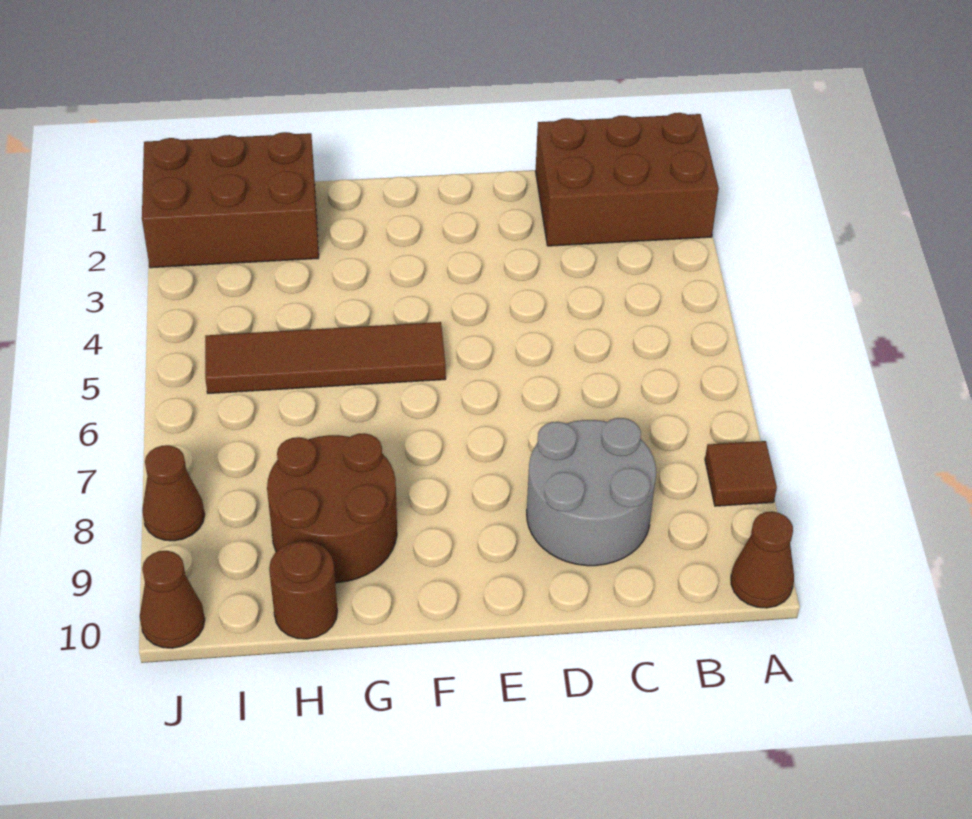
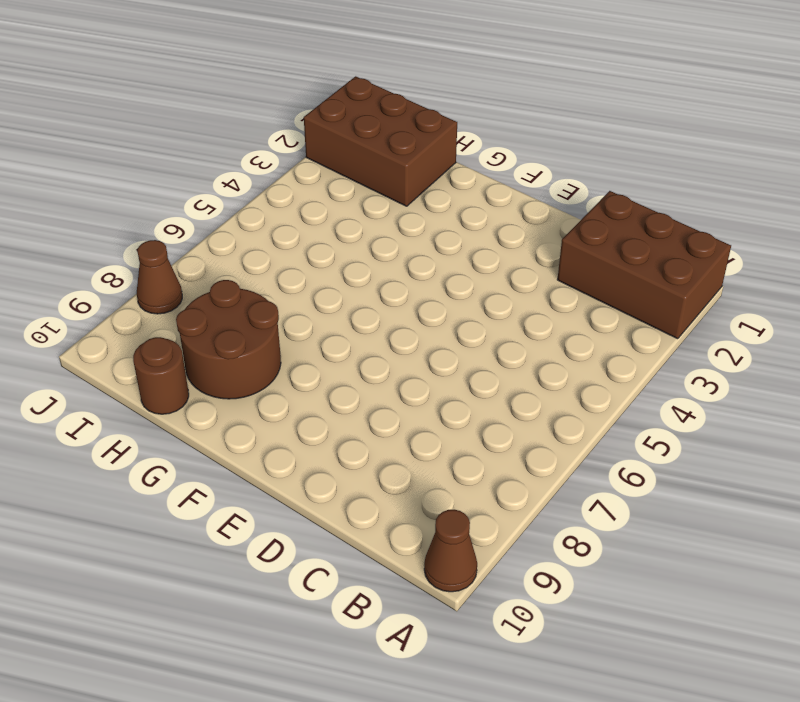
none -> brown tile A8 level 1
none -> grey round brick C8:D9 level 1

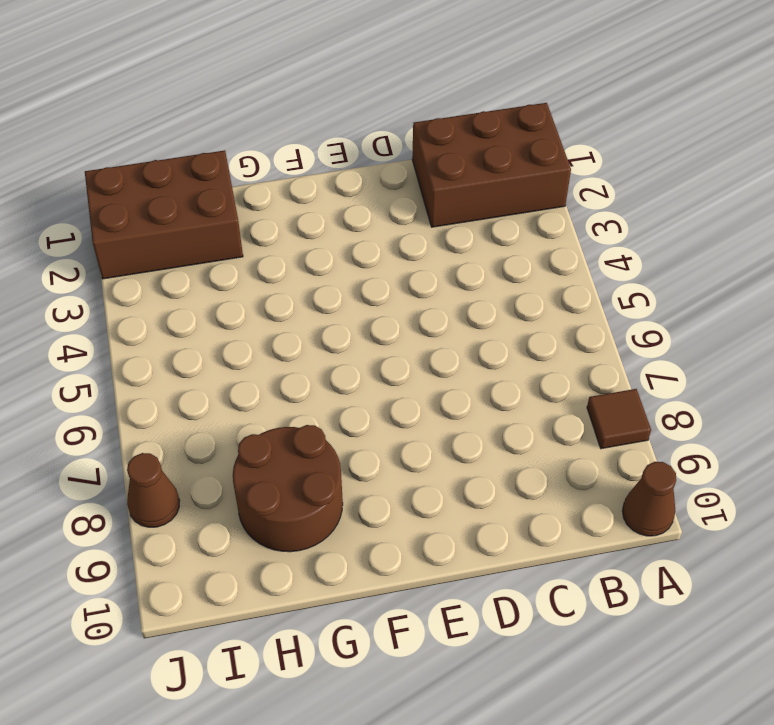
none -> grey round brick C8:D9 level 1
none -> brown tile F5:I5 level 1

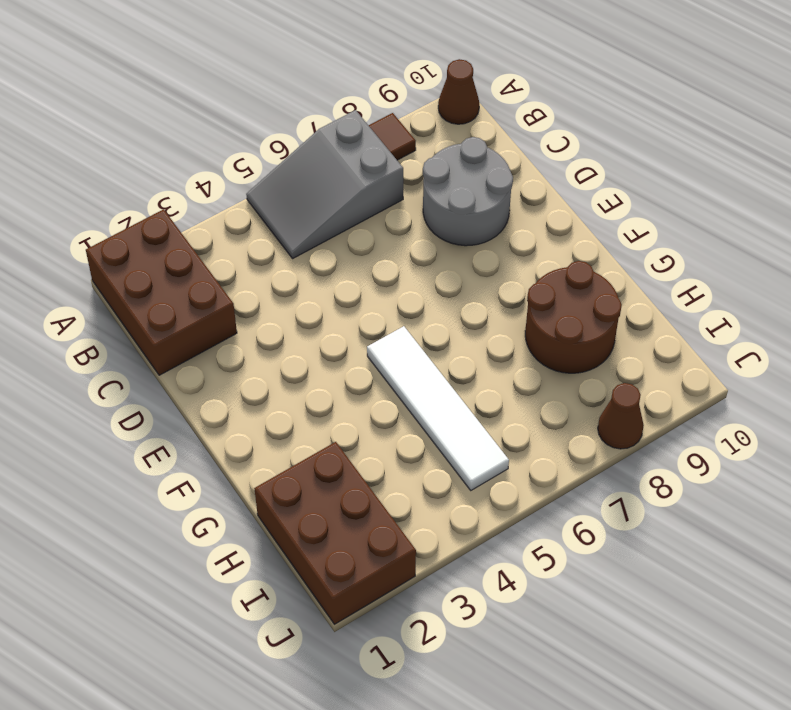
grey slope A5:B7 level 1 top 7 -> none
white tile F5:I5 level 1 -> brown tile F5:I5 level 1
none -> brown round brick H10 level 1
none -> brown cone J10 level 1

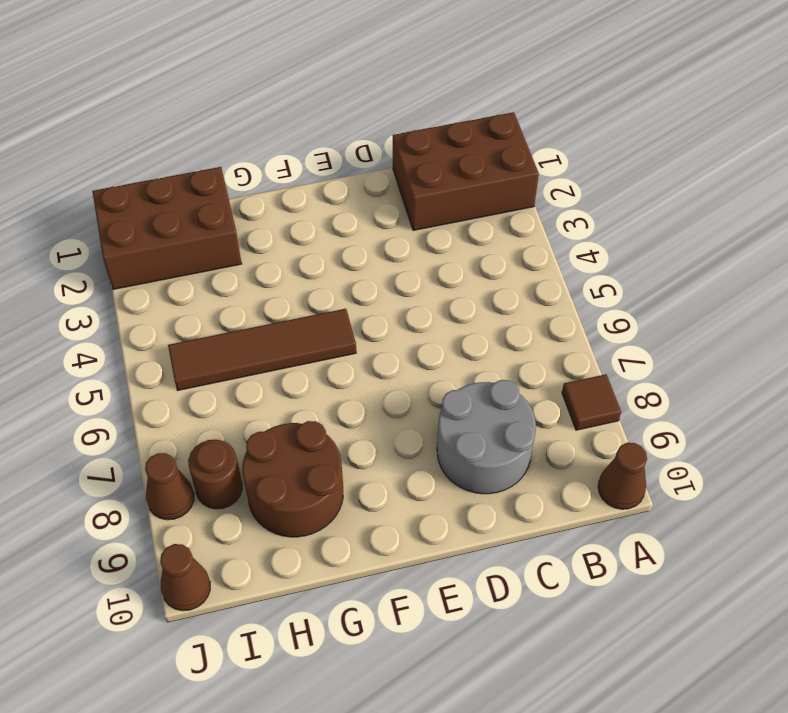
brown round brick I8 level 1 -> brown round brick H10 level 1

